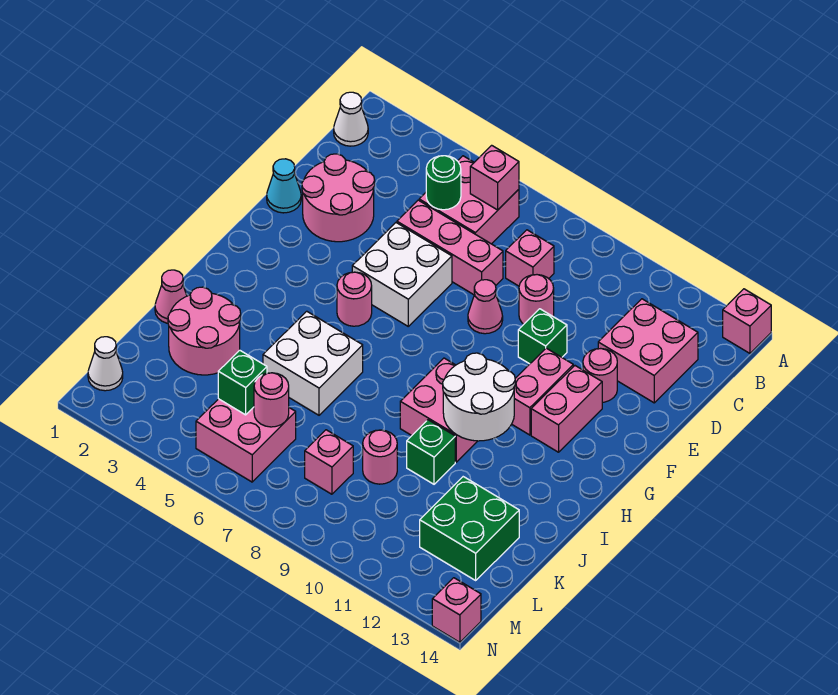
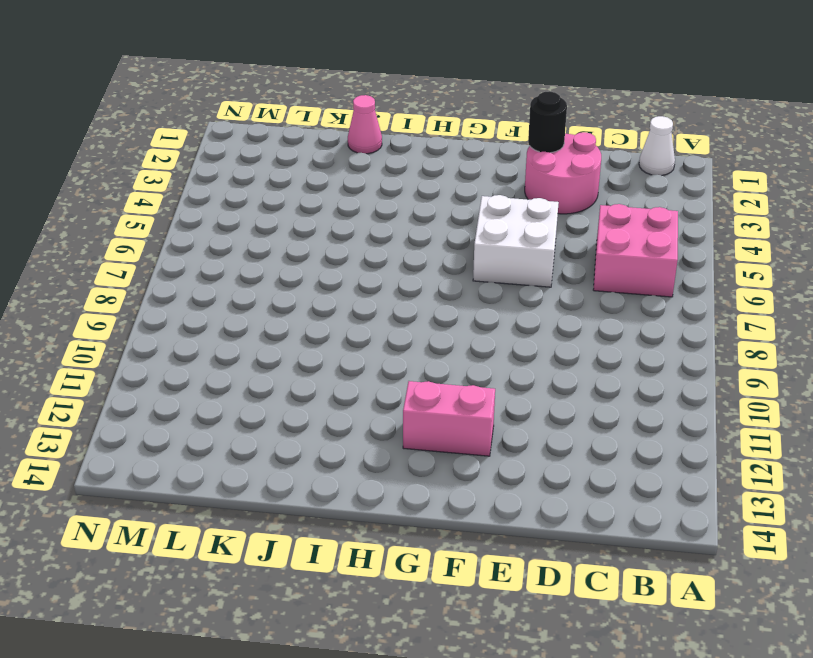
black round brick E2 level 2 -> none
none -> pink brick A14 level 1
none -> pink brick C8 level 1
none -> pink brick C12:D13 level 1
none -> pink brick D5:D7 level 1

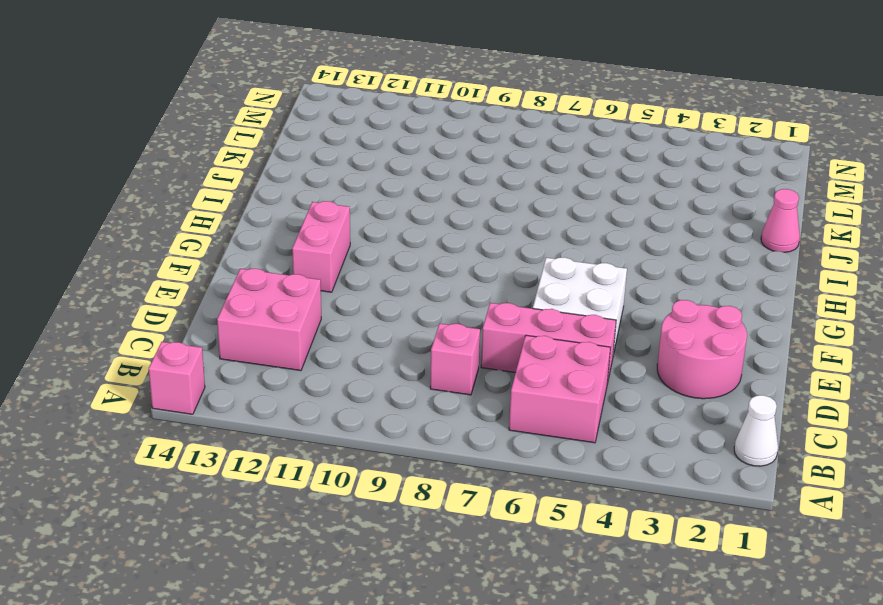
none -> pink round brick D9 level 1
none -> cyan cone E1 level 1
none -> pink cone E8 level 1
none -> green brick E10 level 1

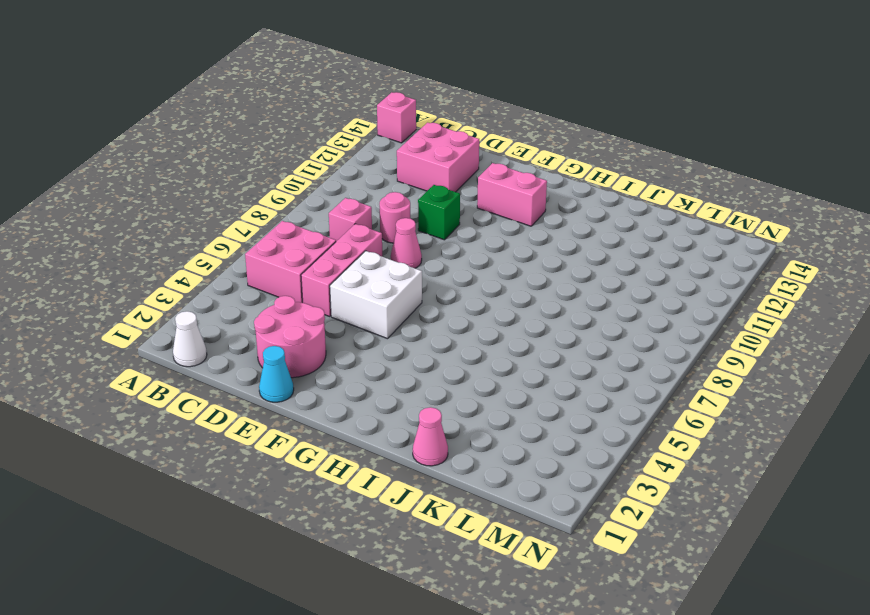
none -> pink round brick E12 level 1
none -> pink brick F11:G11 level 1
none -> pink round brick G5 level 1
none -> pink brick H9:I10 level 1

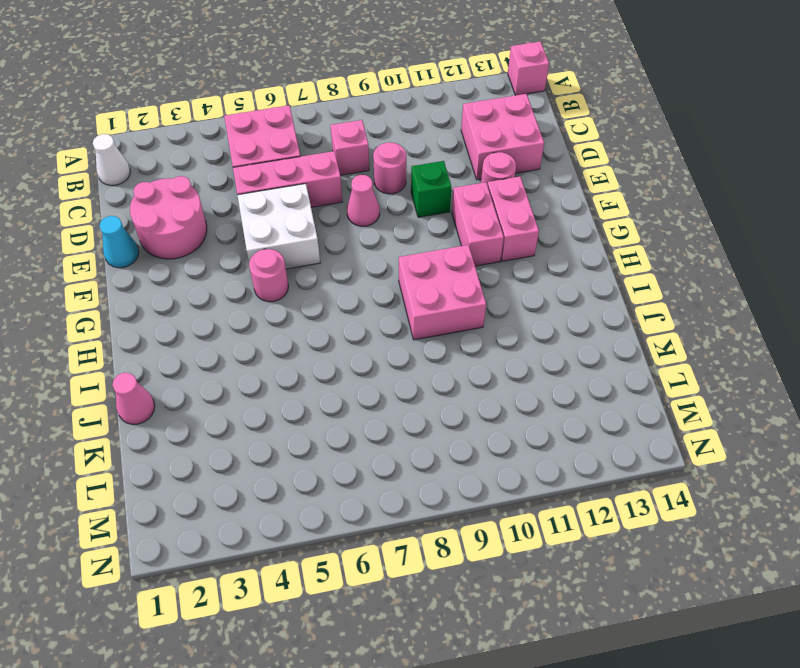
none -> white brick I5:J6 level 1
none -> pink round brick J2:K3 level 1
none -> green brick J10 level 1
none -> pink round brick K9 level 1

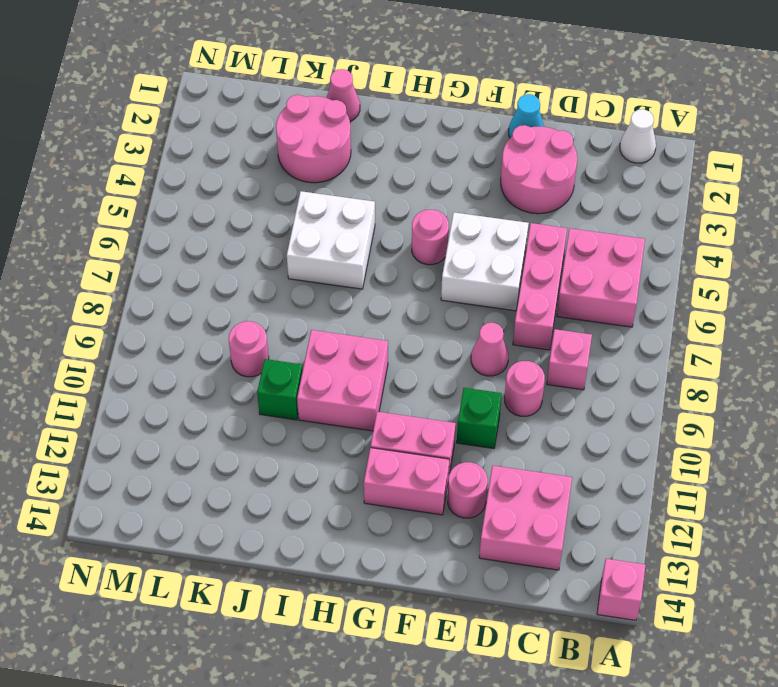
none -> green brick K12:L13 level 1
none -> pink brick L5:M6 level 1
none -> pink brick L8 level 1
none -> white cone M1 level 1

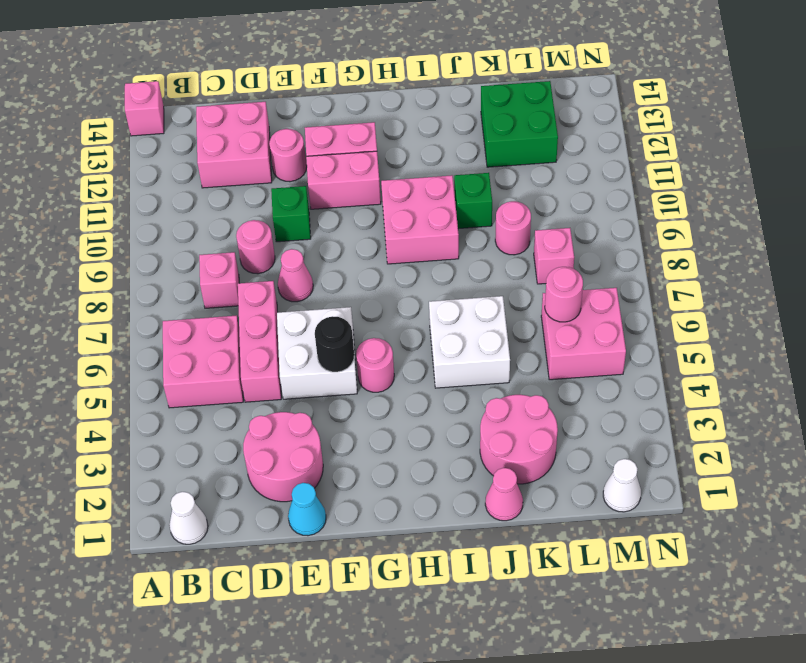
black round brick F5 level 2 -> none
none -> pink brick N14 level 1
none -> pink brick B6 level 2
none -> green round brick C5 level 2
none -> white round brick H10:I11 level 2

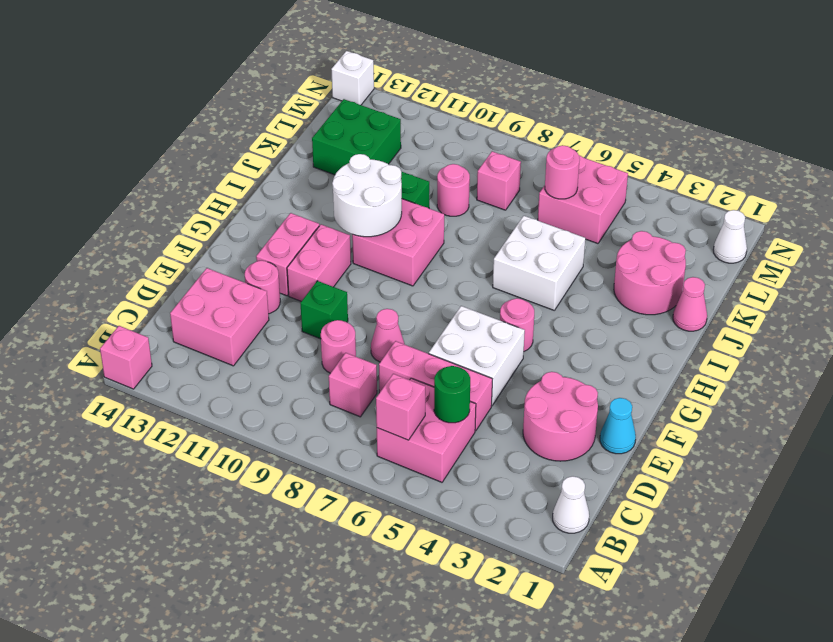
white brick N14 level 1 -> pink brick N14 level 1
none -> green brick L5 level 2

